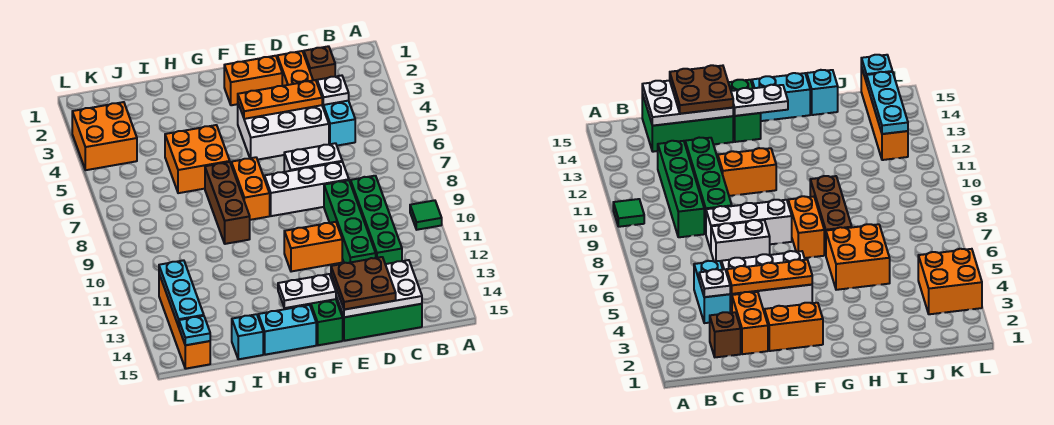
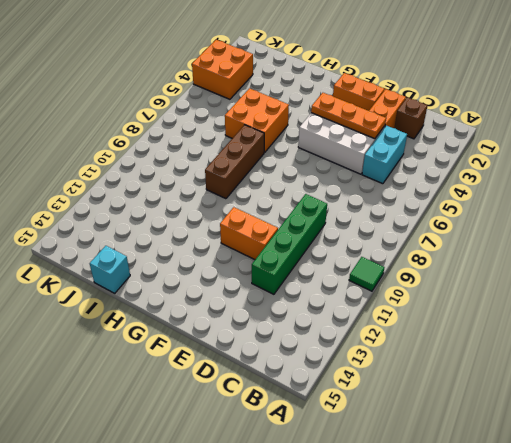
none -> green brick C9:C12 level 1
none -> green brick C14:E15 level 1
none -> white brick D7:E7 level 1

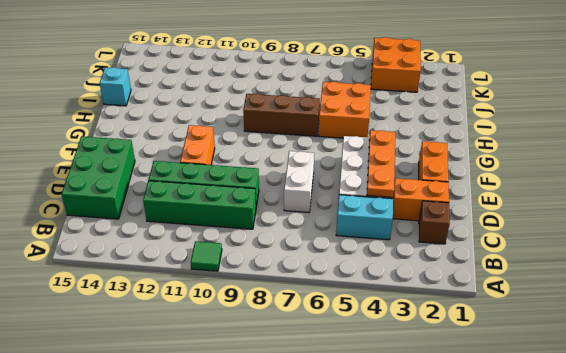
none -> white brick D8:F8 level 1
none -> green brick F14:F15 level 1
none -> orange brick G7:G8 level 1

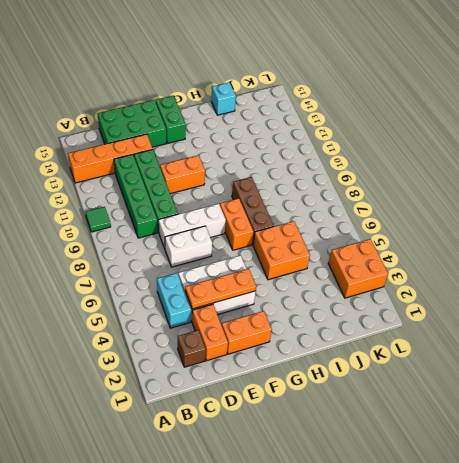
orange brick A13:D13 level 1 -> orange brick K12:K15 level 1
none -> cyan brick G15:H15 level 1
none -> white plate C4 level 2
none -> white plate C14:E15 level 2

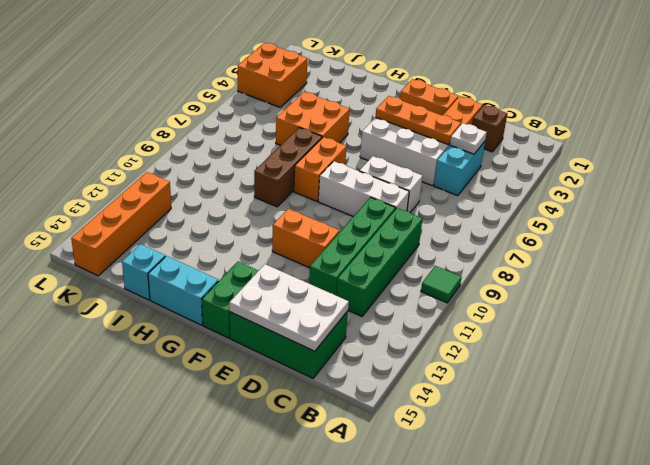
none -> white plate F14:G14 level 2
none -> cyan plate K12:K14 level 2
none -> cyan plate K15 level 2

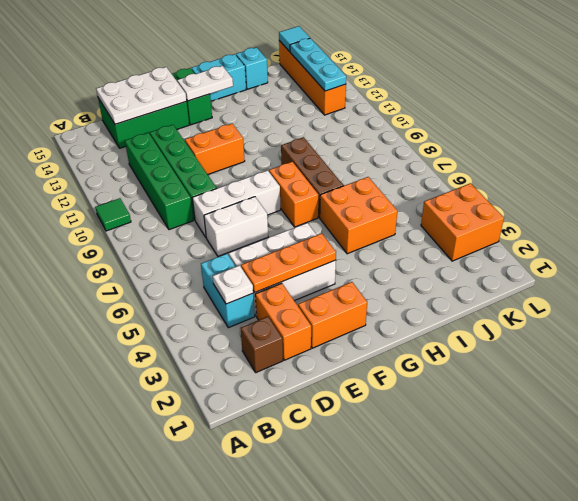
cyan tile K15 level 2 -> cyan plate K15 level 2
none -> brown plate D14:E15 level 3

